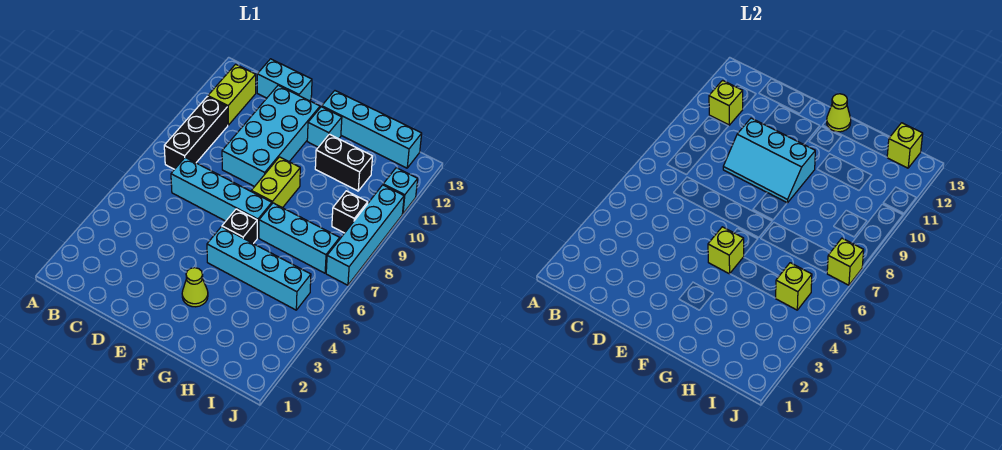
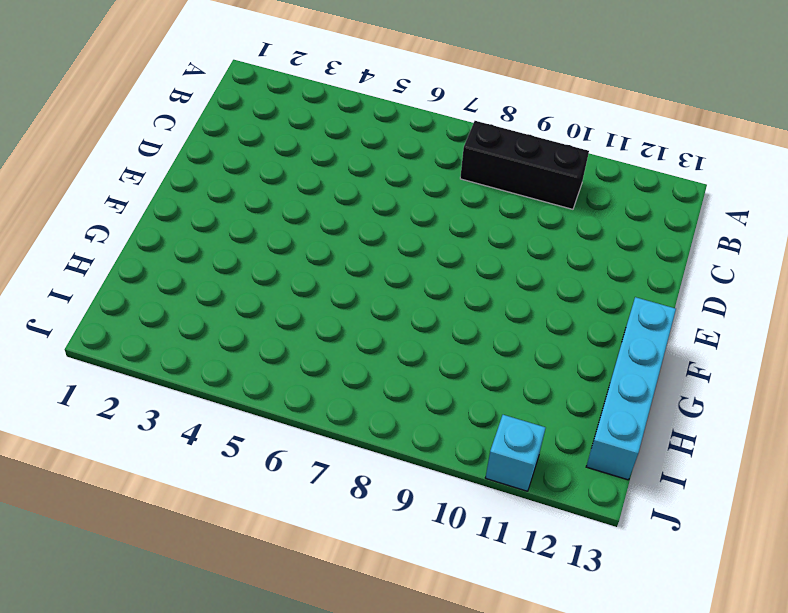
none -> lime brick B11:B12 level 1
none -> cyan brick C7:F7 level 1
none -> cyan brick C13:D13 level 1

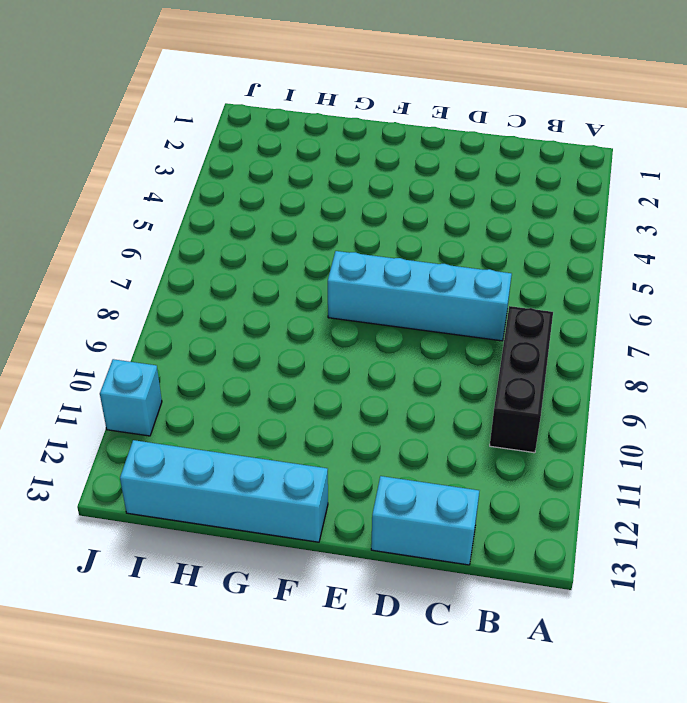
none -> lime brick B11:B12 level 1
none -> cyan brick D9:E12 level 1
none -> lime cone F3 level 1

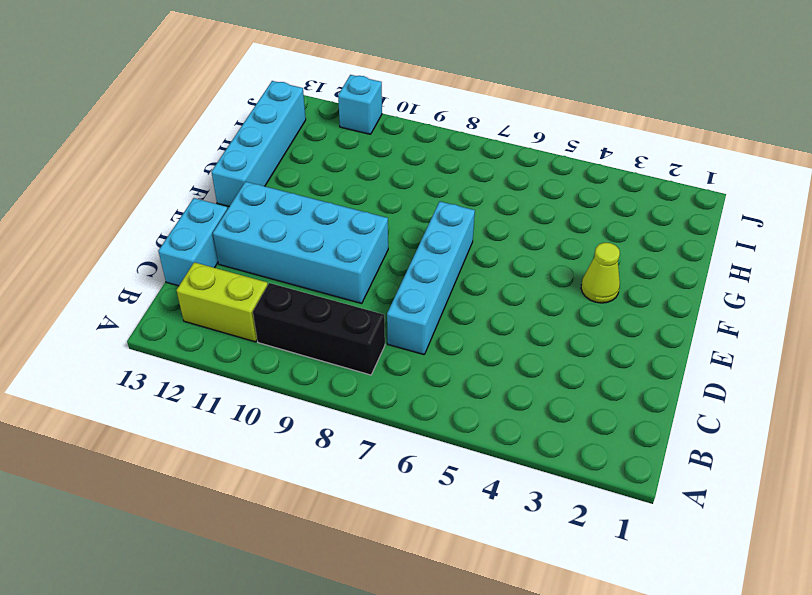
none -> cyan brick F5:I5 level 1
none -> black brick F6 level 1
none -> lime brick F8:F9 level 1

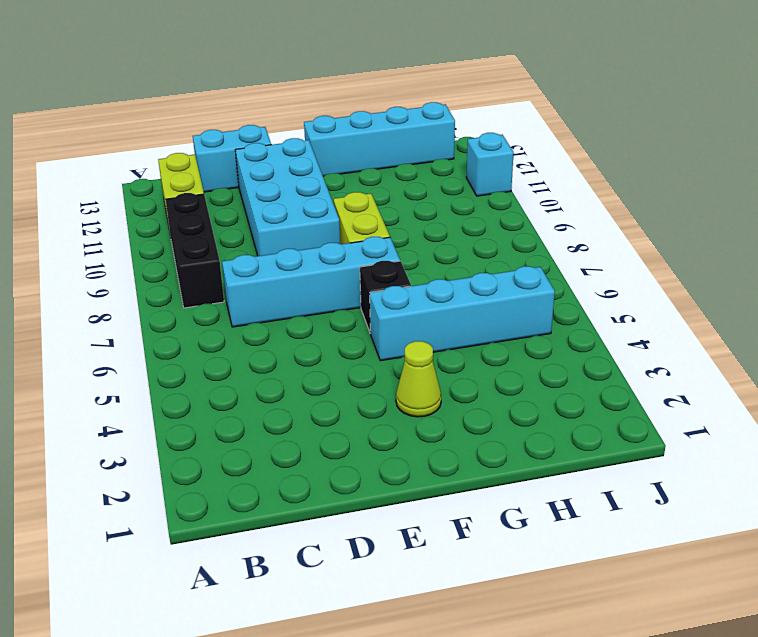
none -> cyan brick F12 level 1
none -> cyan brick G7:I7 level 1
none -> black brick G11:H11 level 1

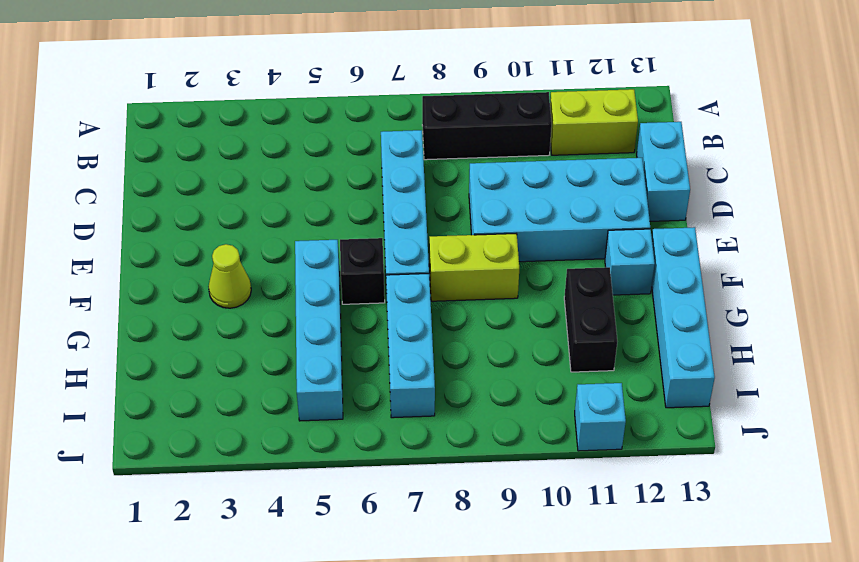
none -> black brick I9 level 1
none -> cyan brick J7:J10 level 1
none -> lime brick B11 level 2

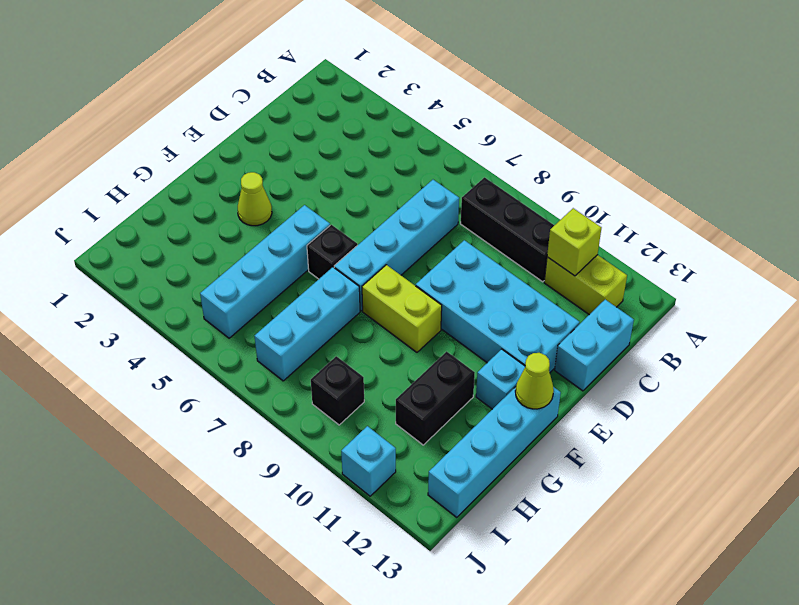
none -> cyan brick J7:J10 level 1
none -> cyan slope D9:F10 level 2 top 10
none -> lime brick F5 level 2

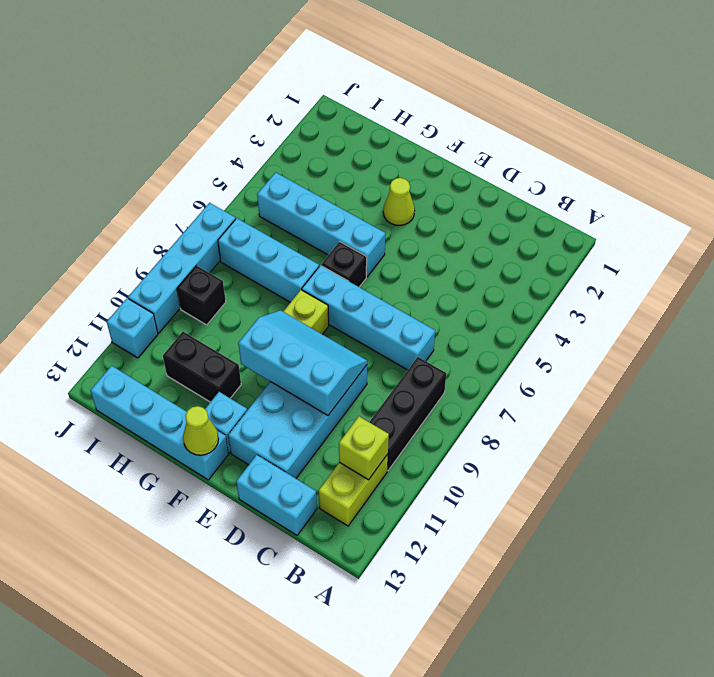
none -> lime brick F5 level 2
none -> lime brick I5 level 2
none -> lime brick I13 level 2

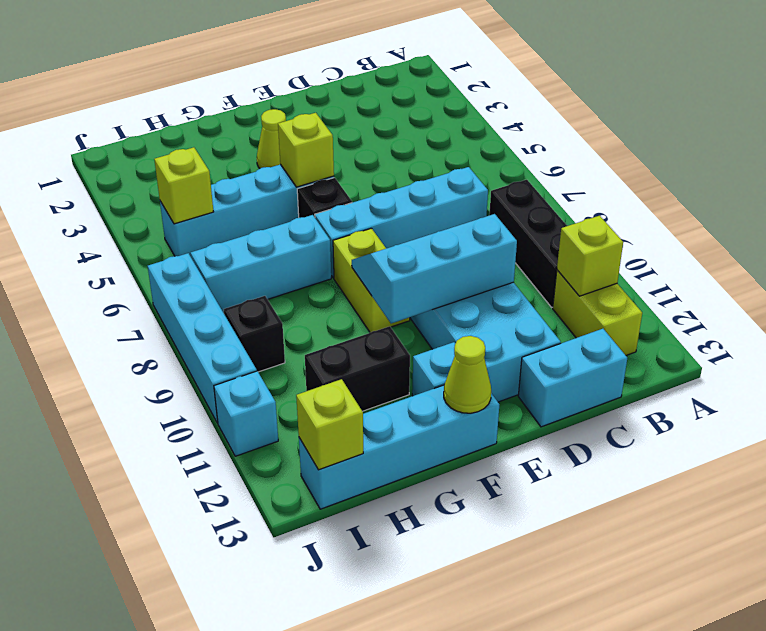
none -> lime brick J7 level 2

